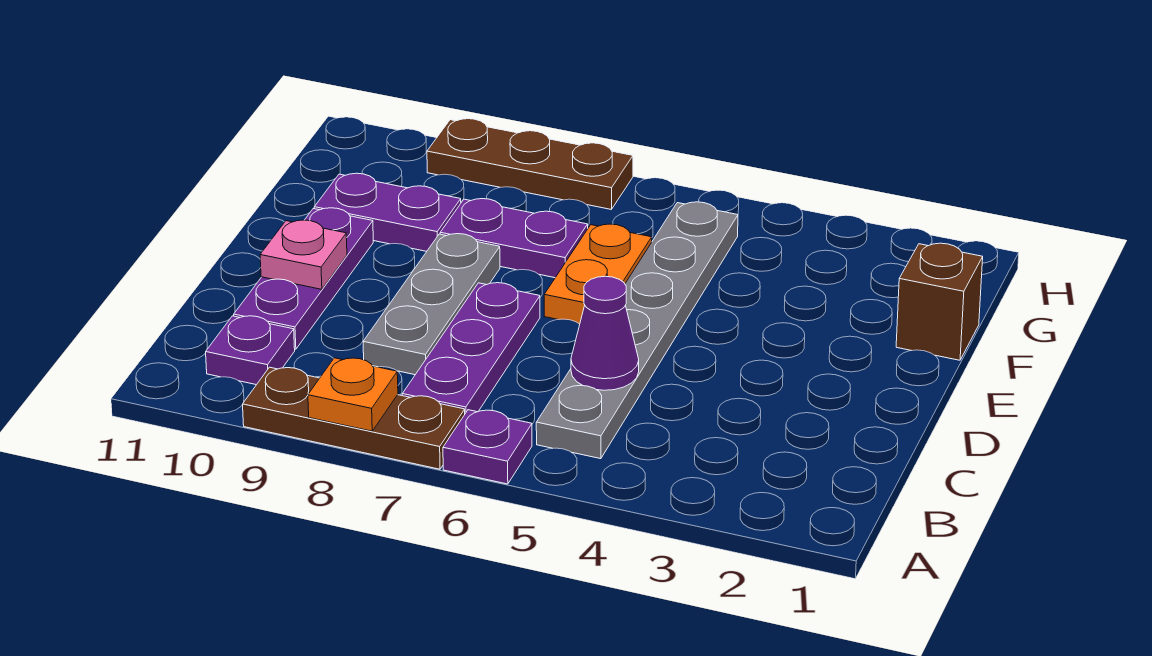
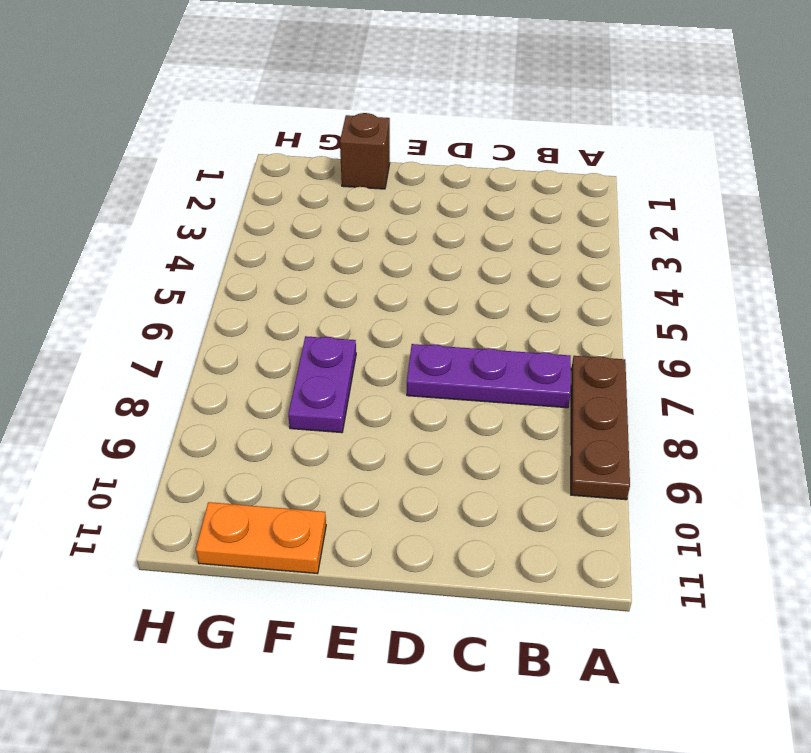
orange plate F11:G11 level 1 -> orange plate E6:F6 level 1
none -> purple plate A6 level 1
none -> grey plate B5:G5 level 1
none -> purple plate B10 level 1

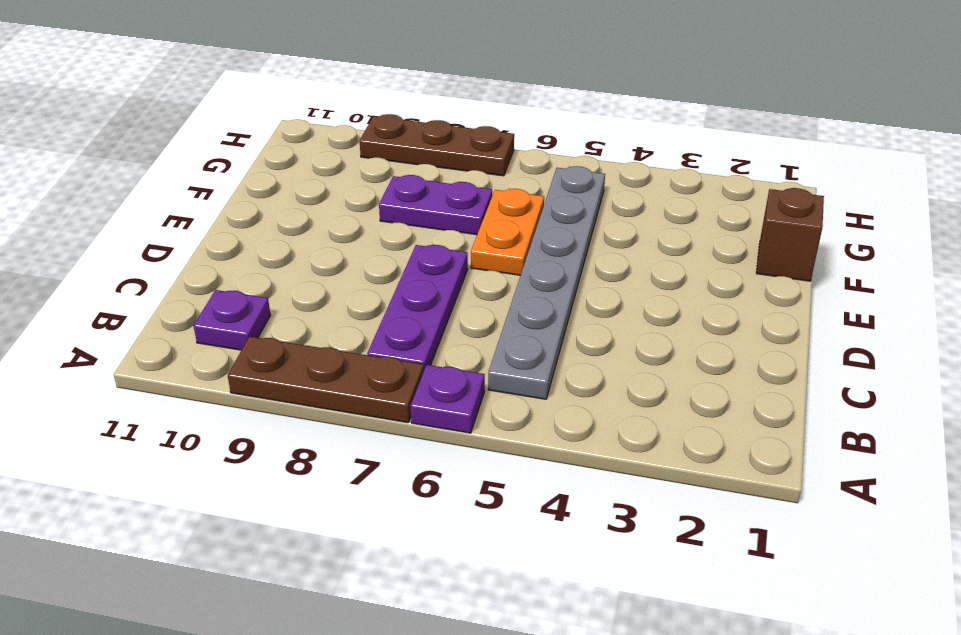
none -> grey plate C8:E8 level 1
none -> purple plate C10:E10 level 1
none -> purple plate F9:F10 level 1

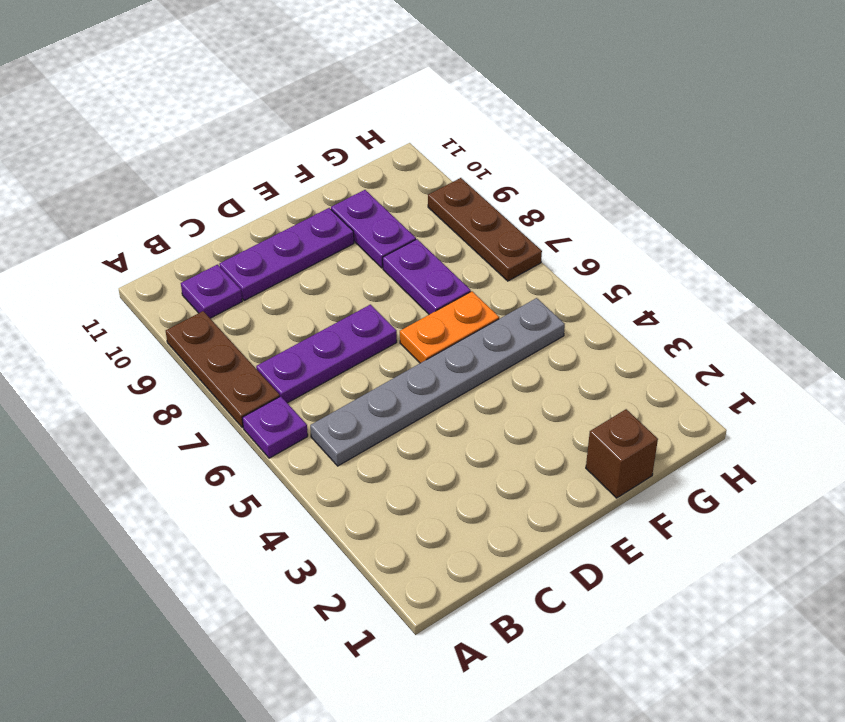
none -> grey plate C8:E8 level 1
none -> orange plate A8 level 2
none -> purple cone C5 level 2

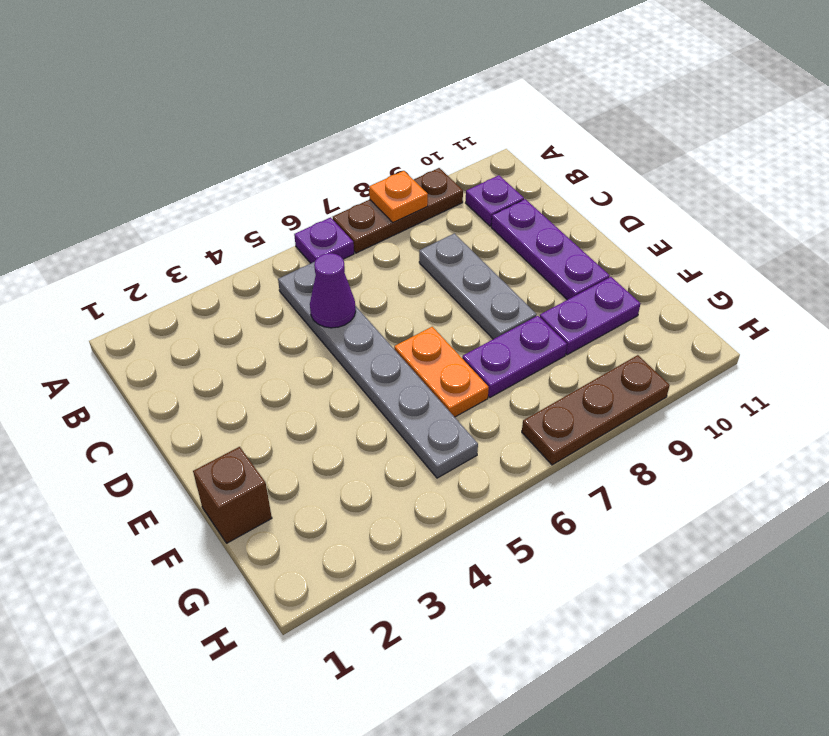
none -> purple plate B7:D7 level 1
none -> pink plate D10 level 2

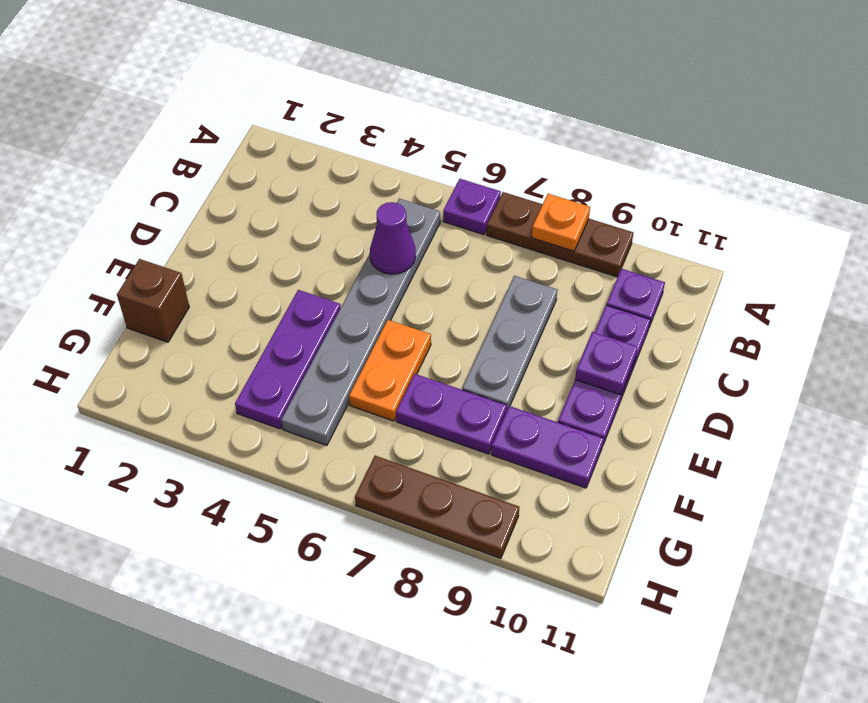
purple plate D10 level 2 -> pink plate D10 level 2
purple plate E4:G4 level 1 -> purple plate B7:D7 level 1

